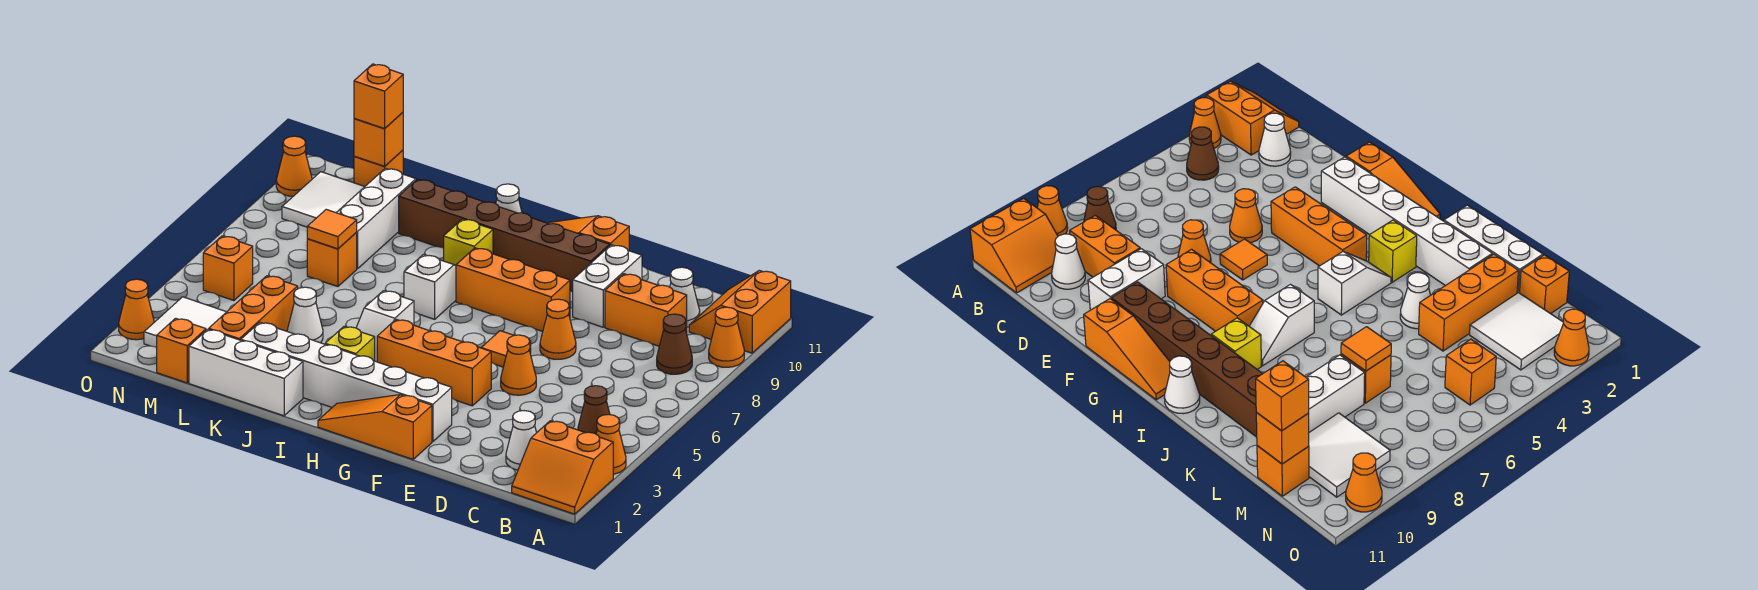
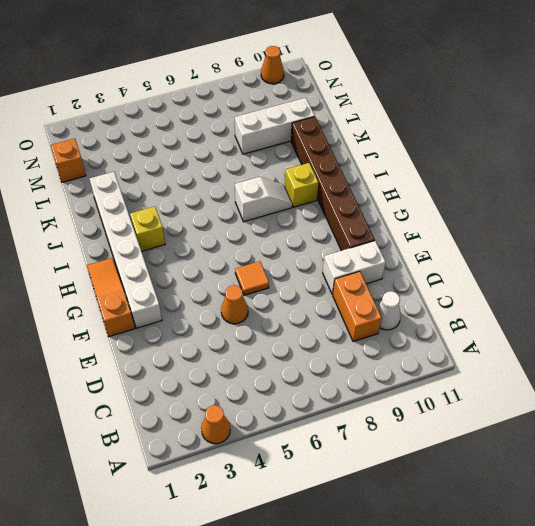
none -> orange slope A1:B2 level 1 top 2
none -> orange cone A9 level 1
none -> orange slope A10:B11 level 1 top A
none -> brown cone B4 level 1

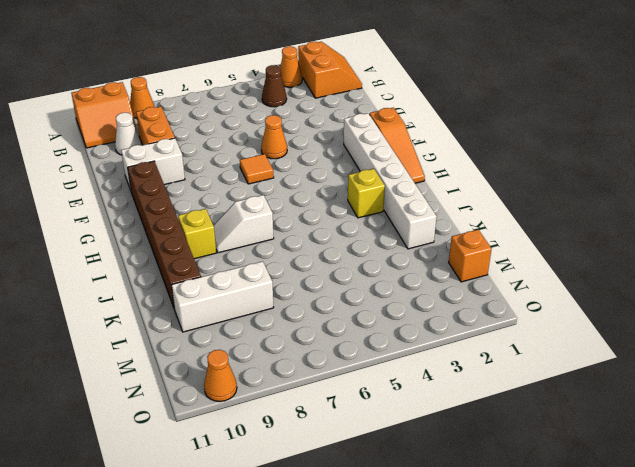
none -> brown cone B8 level 1
none -> white cone C2 level 1
none -> orange cone E7 level 1
none -> orange brick F4:H4 level 1

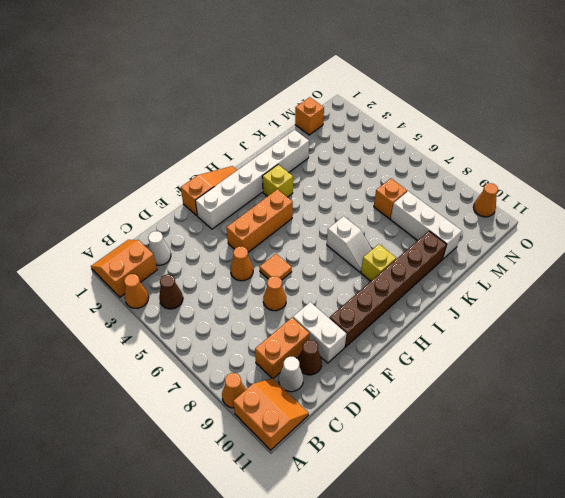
brown cone D10 level 1 -> brown cone B8 level 1
none -> orange brick F8:H8 level 1
none -> orange slope F11:H11 level 1 top F
none -> white slope I4:I5 level 1 top 5
none -> white cone I11 level 1

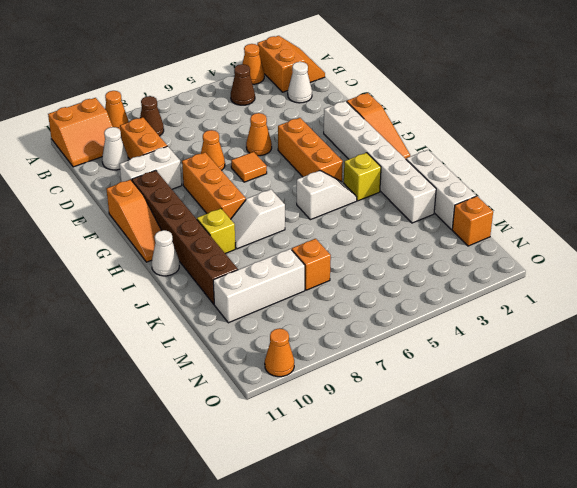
none -> white cone K4 level 1
none -> orange brick L2:L4 level 1
none -> white tile M2:N3 level 1
none -> white tile M9:N10 level 1

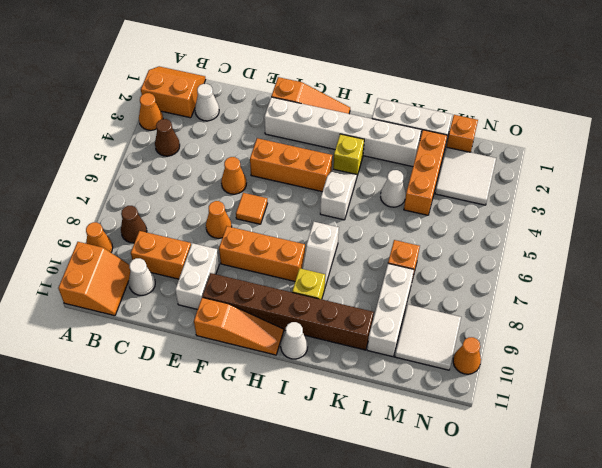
none -> orange brick M11 level 1
none -> orange brick N5 level 1
none -> orange cone O2 level 1
none -> orange tile L7 level 2

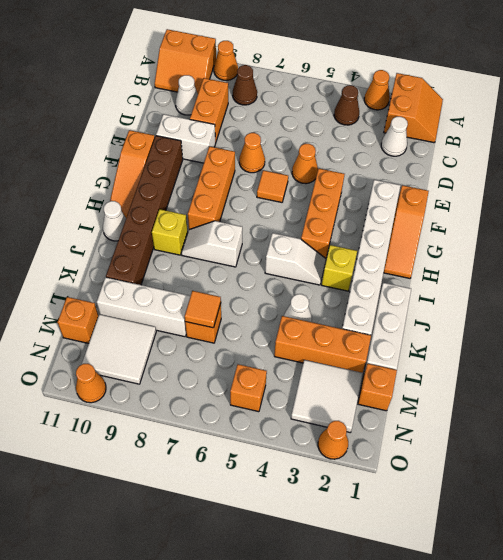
none -> orange brick M11 level 2
none -> orange brick M11 level 3

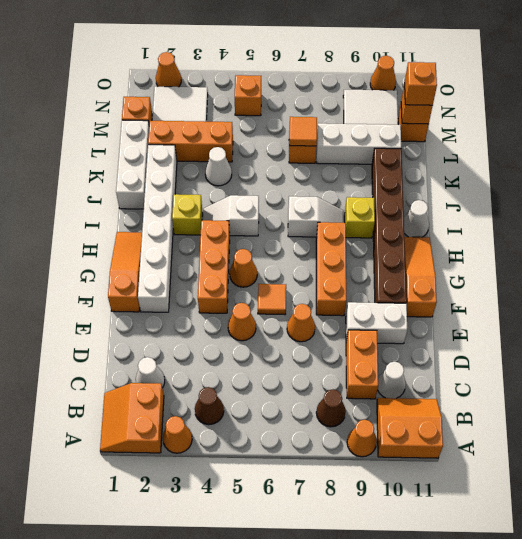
orange cone G5 level 1 -> none

